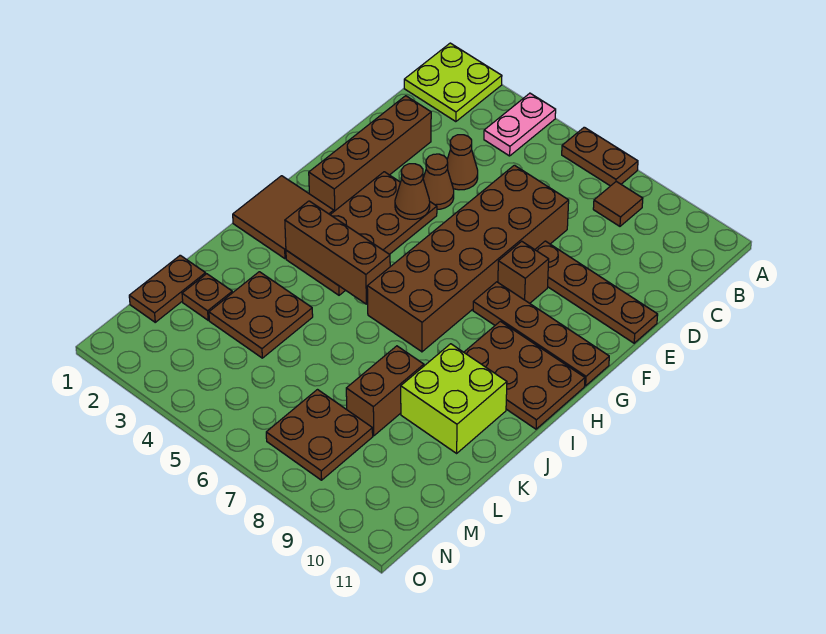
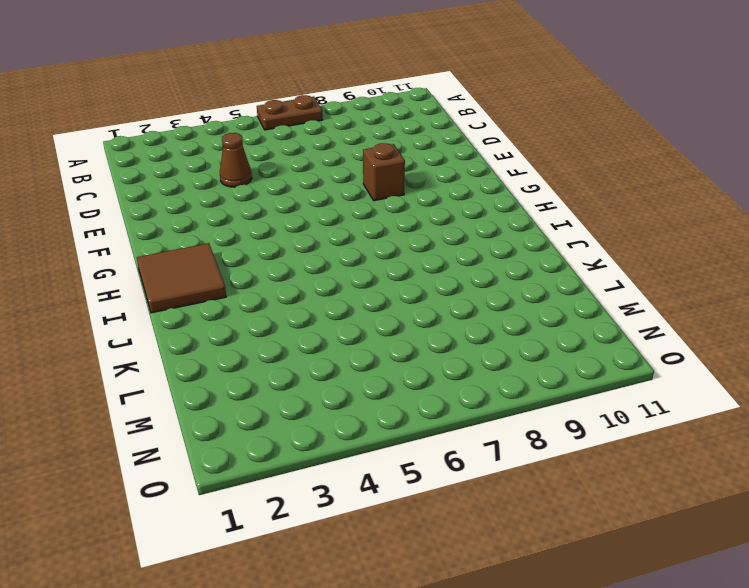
none -> lime plate A1:B2 level 1
none -> pink plate A4:B4 level 1
none -> brown tile B8 level 1

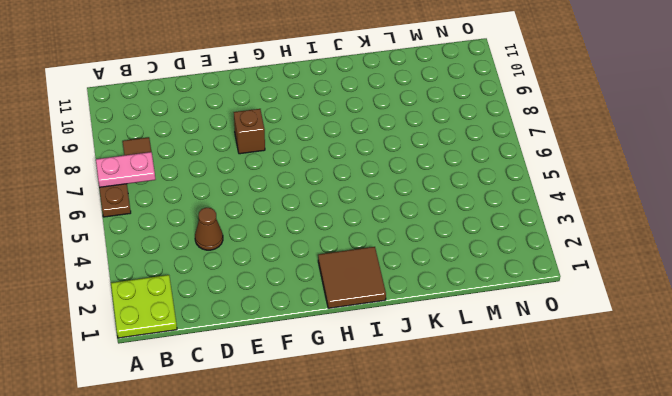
pink plate A7:B7 level 2 -> pink plate A4:B4 level 1
none -> brown brick D2:G2 level 1
none -> brown brick D6:I7 level 1
none -> brown cone E4 level 1

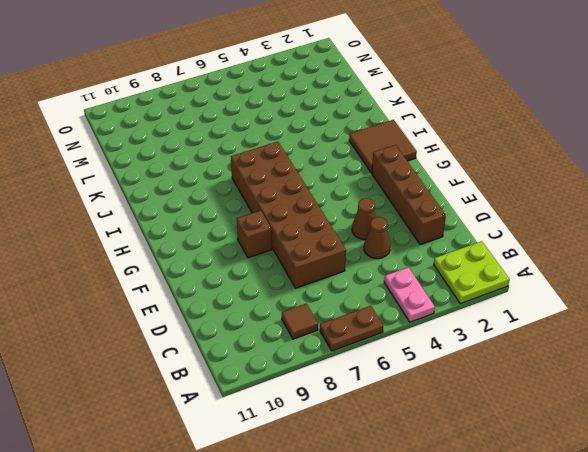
none -> brown plate E8:E11 level 1
none -> brown plate F3:I4 level 1
none -> brown plate G8:G11 level 1

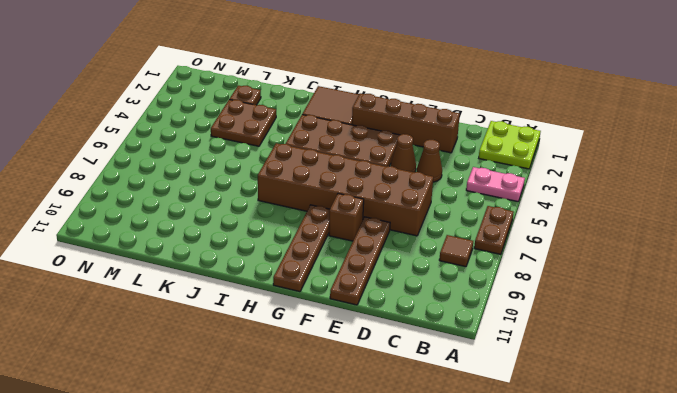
none -> brown plate H9:I11 level 1
none -> lime brick J9:K10 level 1
none -> brown brick K8:L8 level 1

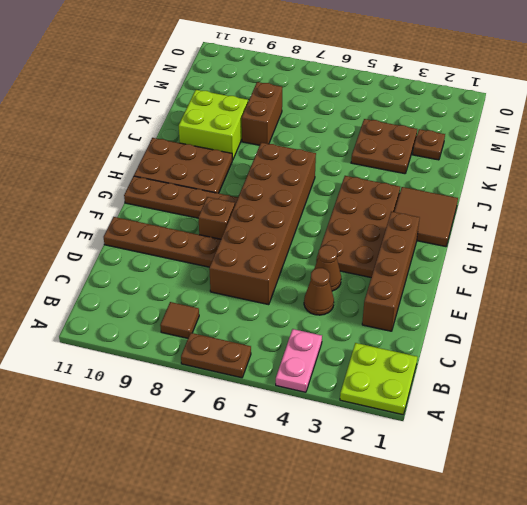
none -> brown plate L1:M1 level 1
none -> brown plate M7:N8 level 1
none -> brown cone F4 level 2

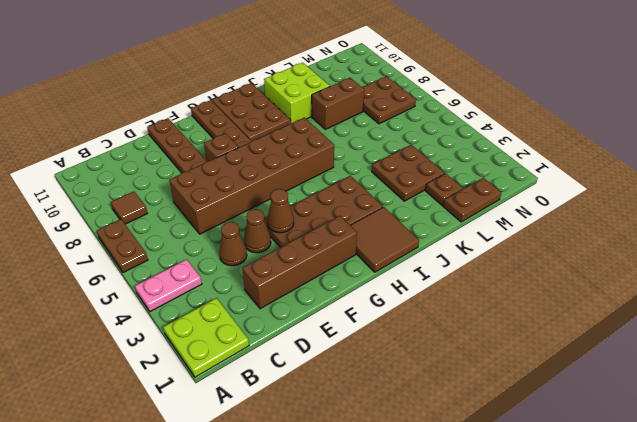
none -> brown brick I3:I5 level 2

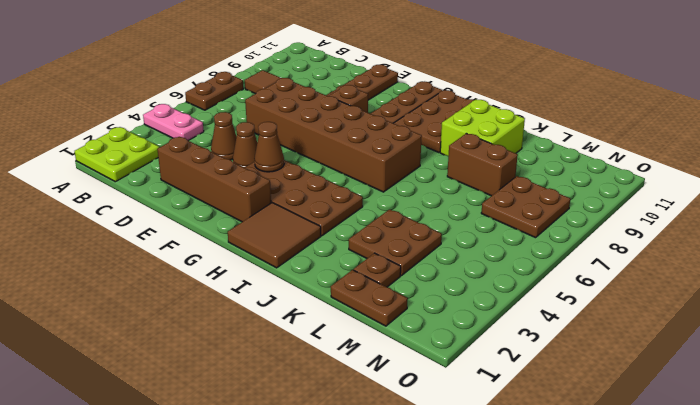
none -> brown brick I3:I5 level 2

